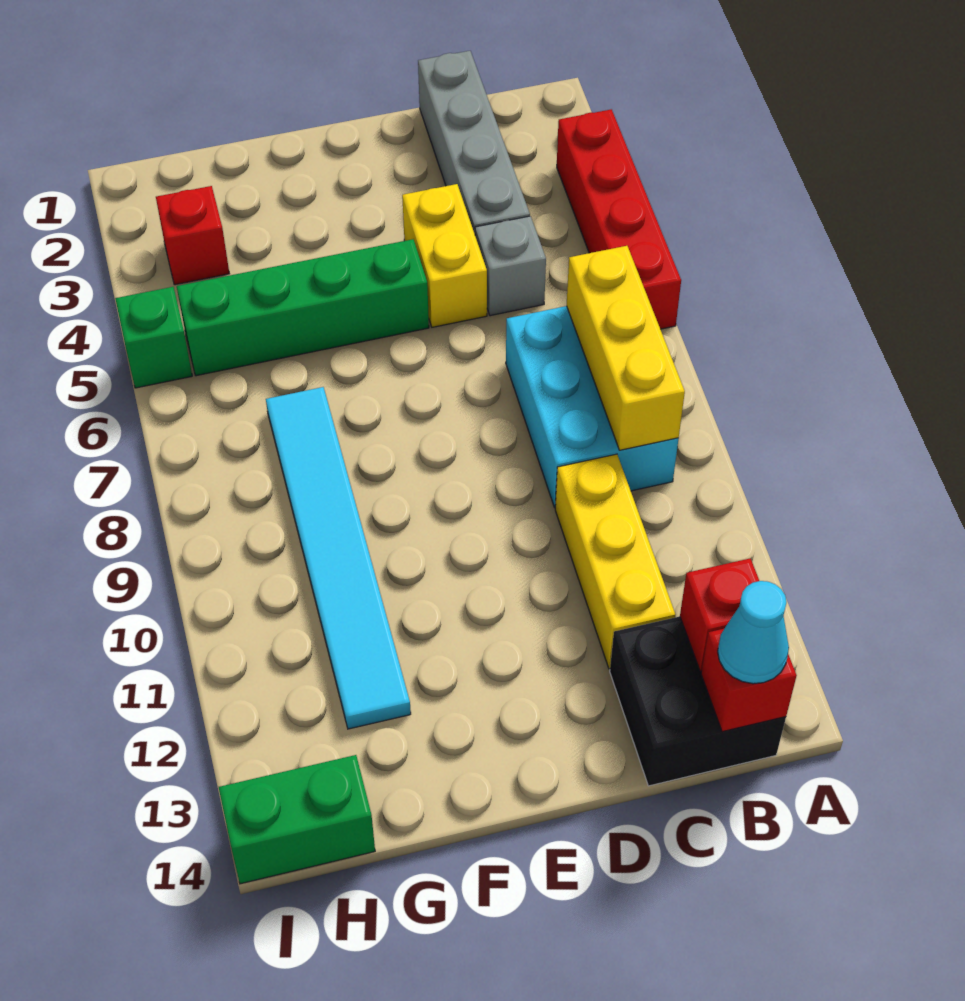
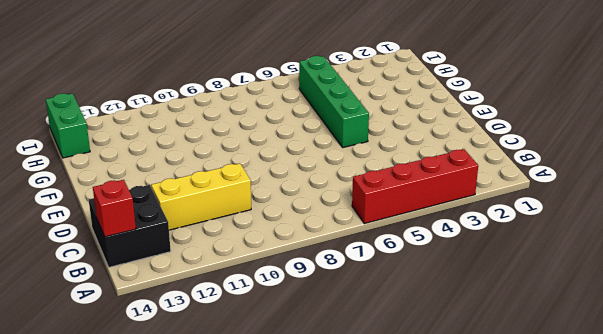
none -> cyan brick B7:C9 level 1
none -> grey brick C1:C4 level 1
none -> grey brick C5 level 1

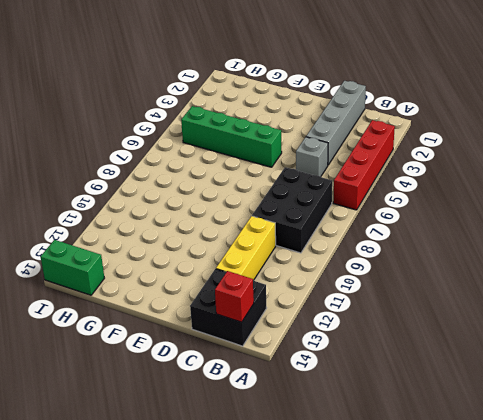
black brick B7:C9 level 1 -> cyan brick B7:C9 level 1
none -> yellow brick D4:D5 level 1
none -> cyan tile G7:G12 level 1
none -> red brick H3 level 1

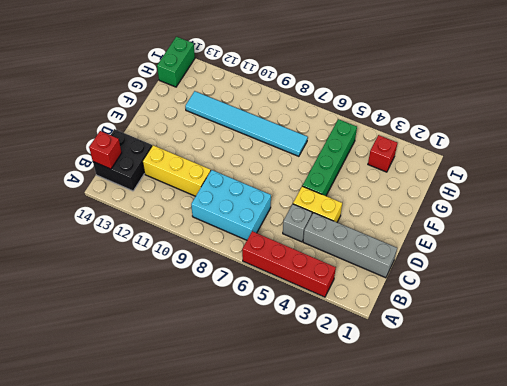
none -> green brick I5 level 1
none -> yellow brick B7:B9 level 2
none -> red brick B13 level 2

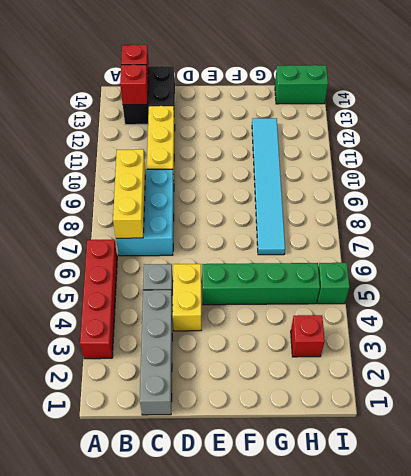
none -> cyan cone B14 level 3

